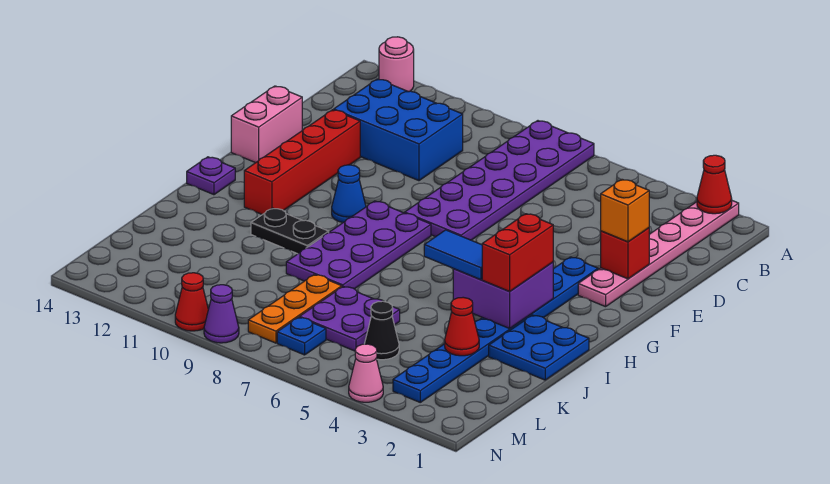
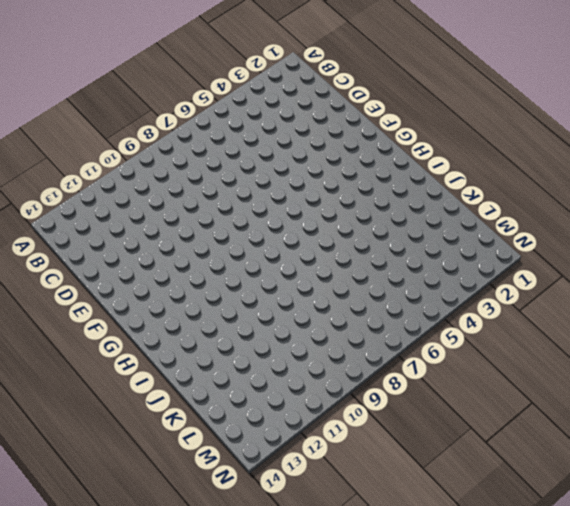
none -> pink plate A2:F2 level 1
none -> purple plate A7:F8 level 1
none -> pink round brick A13 level 1

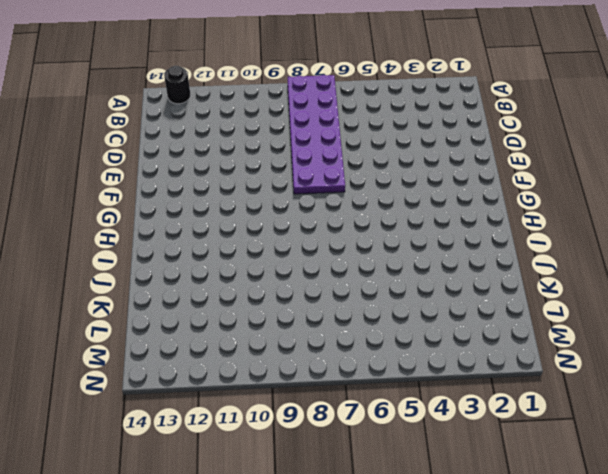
black round brick A13 level 1 -> pink round brick A13 level 1
none -> pink plate A2:F2 level 1
none -> blue brick C10:D12 level 1
none -> red brick E12:H12 level 1

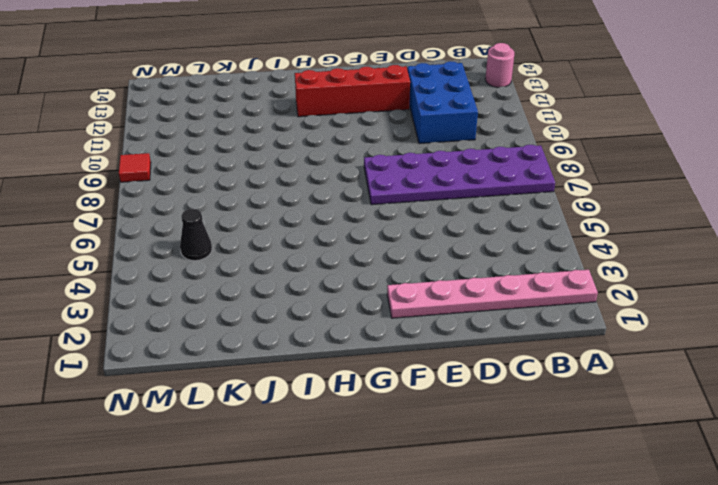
red tile N9 level 1 -> purple cone N9 level 1
none -> pink brick E14:F14 level 1
none -> blue plate F3:M3 level 1
none -> purple plate G8:J9 level 1

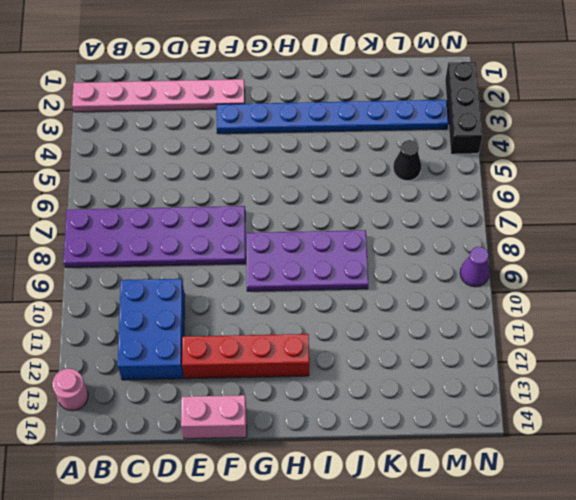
black brick N2:N4 level 1 -> pink cone N4 level 1
none -> blue cone G10 level 1
none -> purple plate H14 level 1
none -> blue plate I1:J2 level 1

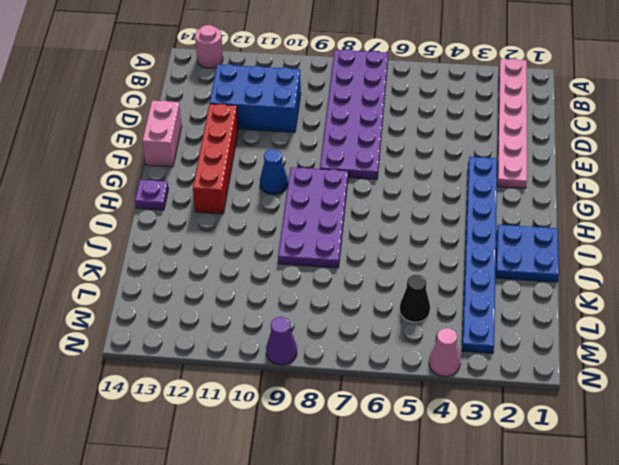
none -> black plate I10:I11 level 1
none -> purple plate K6:L7 level 1
none -> orange plate K8:M8 level 1

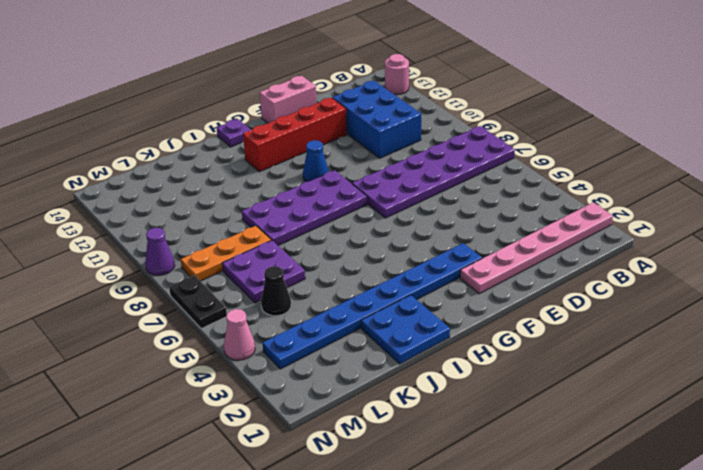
black plate N6:N7 level 1 -> black plate I10:I11 level 1
none -> blue plate M7 level 1
none -> red cone N10 level 1
none -> red cone A2 level 2

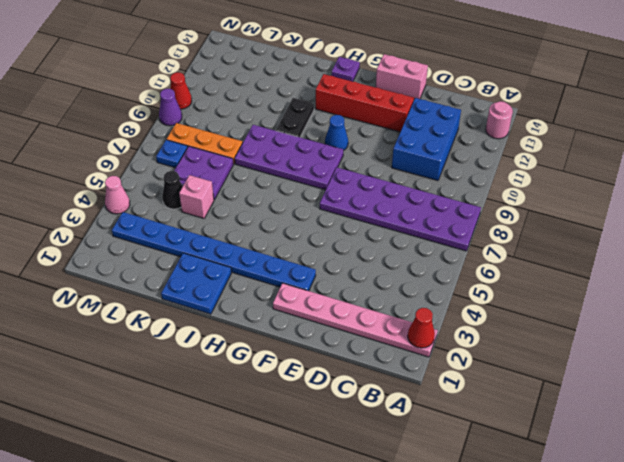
pink brick K5 level 1 -> none
none -> red brick E2 level 2
none -> purple brick H3:I4 level 2
none -> red cone K3 level 2

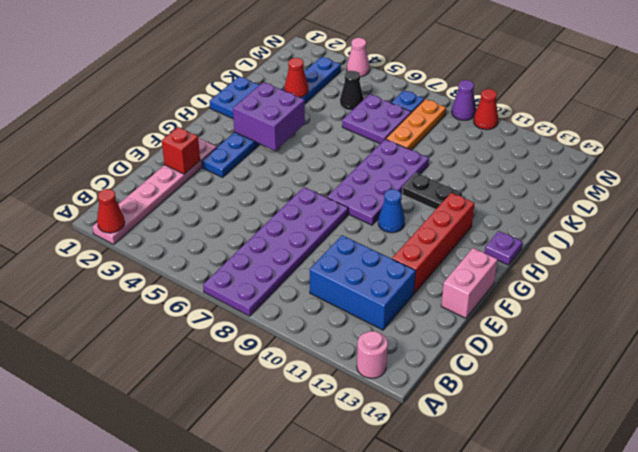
none -> orange brick E2 level 3
none -> red brick H3:I3 level 3
none -> blue tile I4:I5 level 3

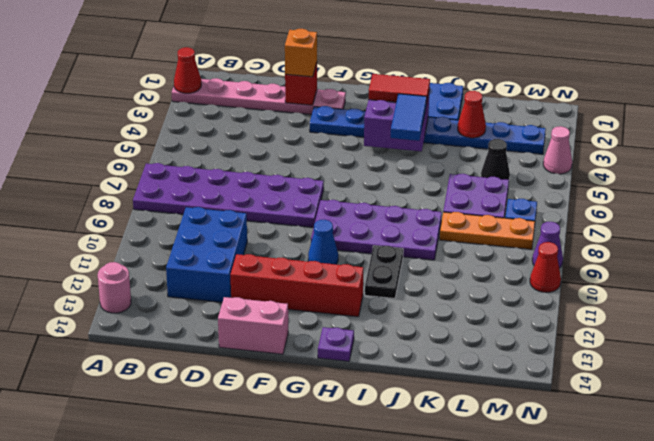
red tile H3:I3 level 3 -> red brick H3:I3 level 3

